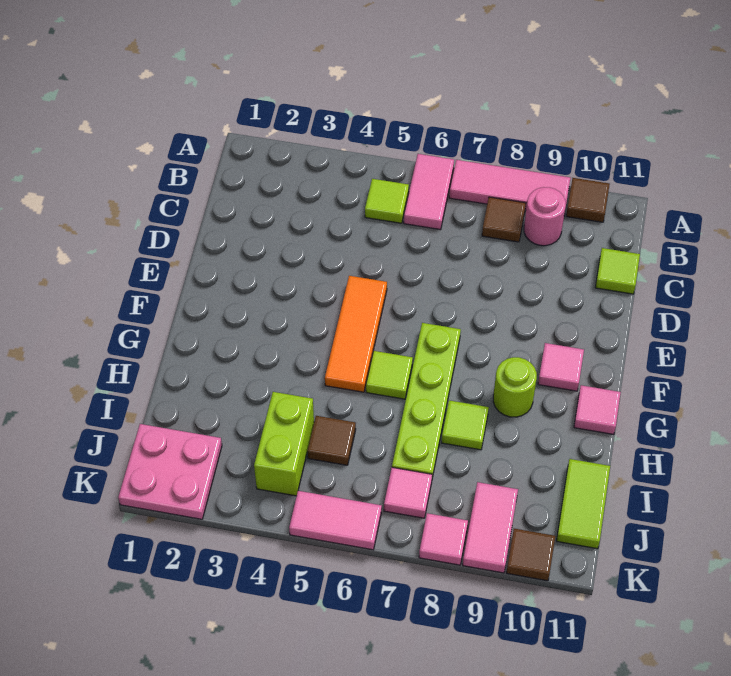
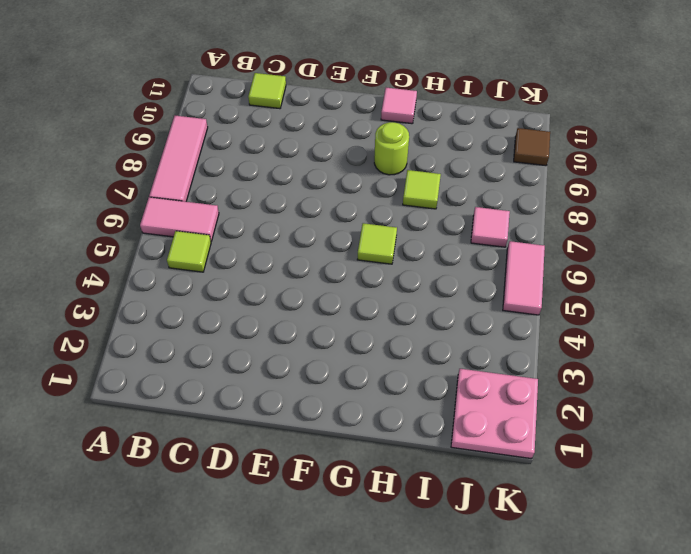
none -> brown tile A10 level 1
none -> brown tile B8 level 1
none -> pink round brick B9 level 1

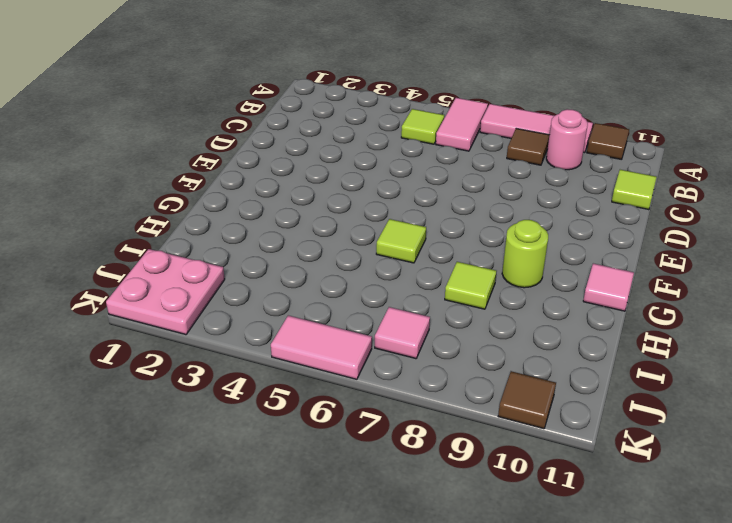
none -> orange tile E5:G5 level 1
none -> lime plate F7:I7 level 1
none -> pink tile F10 level 1

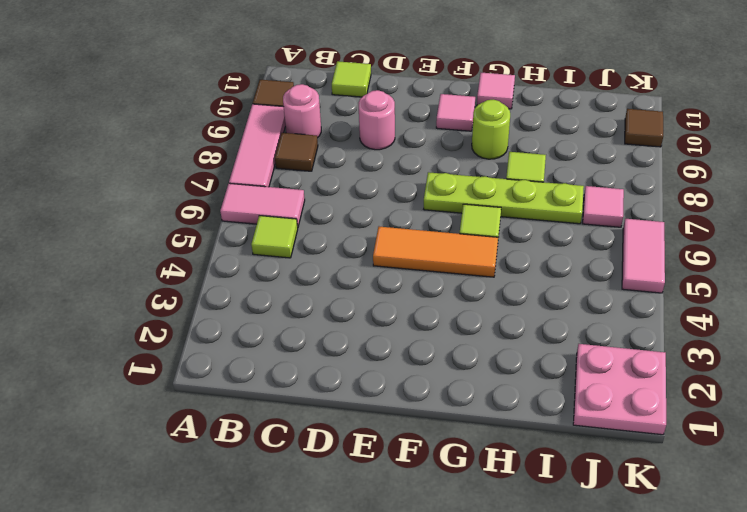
pink round brick D9 level 1 -> none
none -> lime brick I4:J4 level 1
none -> brown tile I5 level 1
none -> lime tile I11:J11 level 1

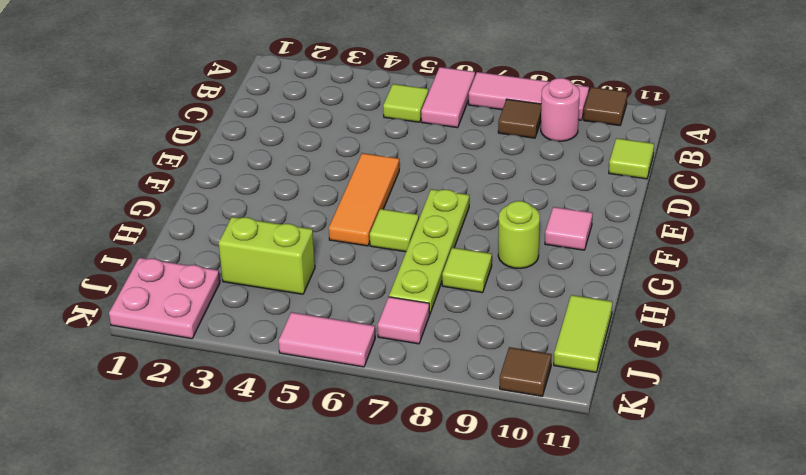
lime brick I3:I4 level 1 -> lime brick I4:J4 level 1
none -> pink tile G11 level 1
none -> brown tile I5 level 1
none -> pink tile J9:K9 level 1

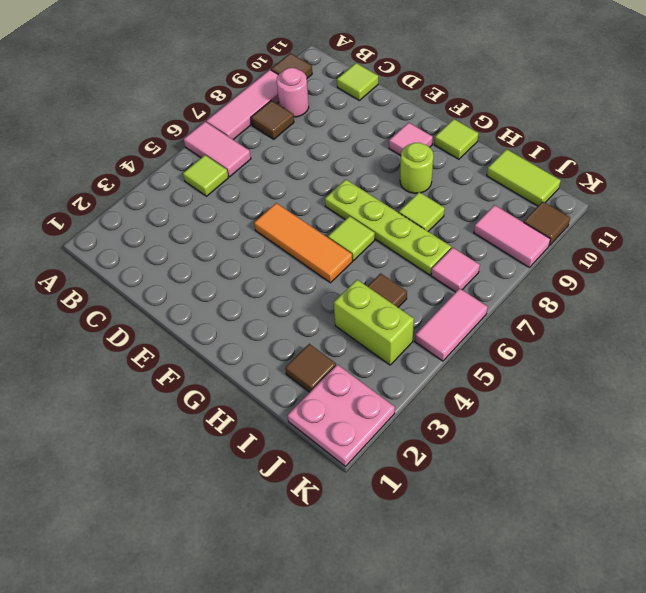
lime tile G11 level 1 -> pink tile G11 level 1
brown tile I2 level 1 -> none
none -> pink tile K8 level 1

